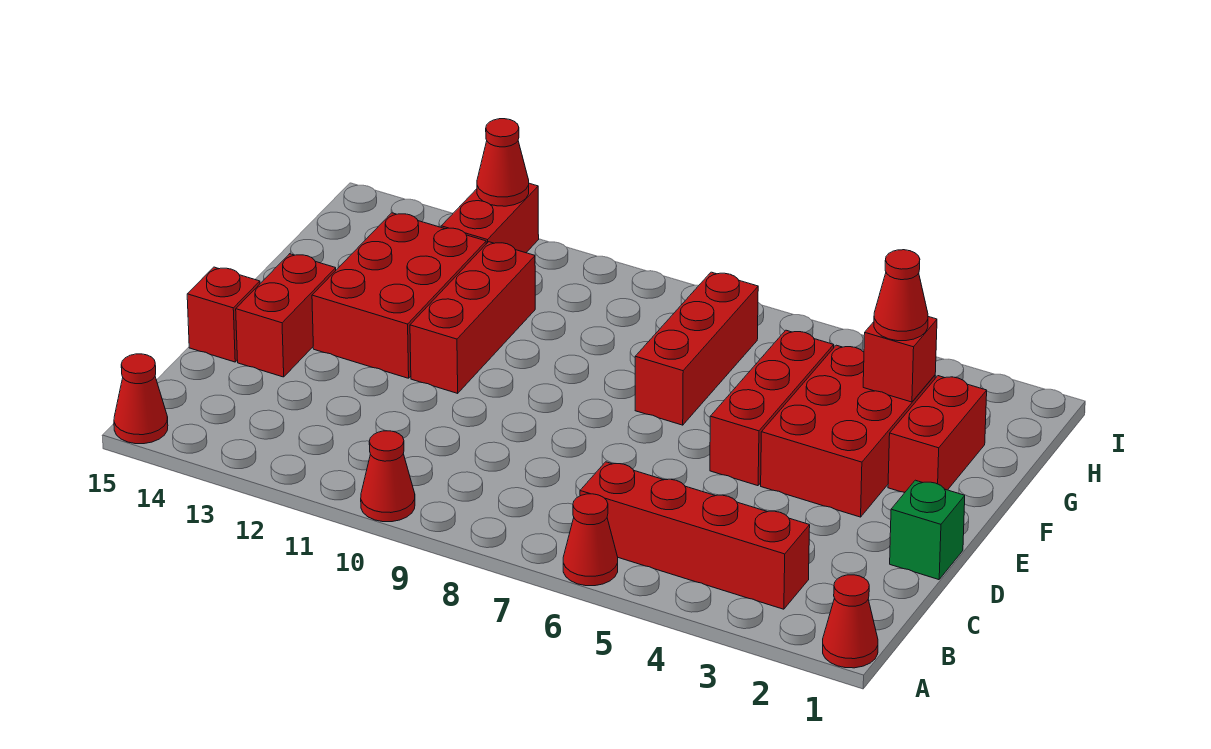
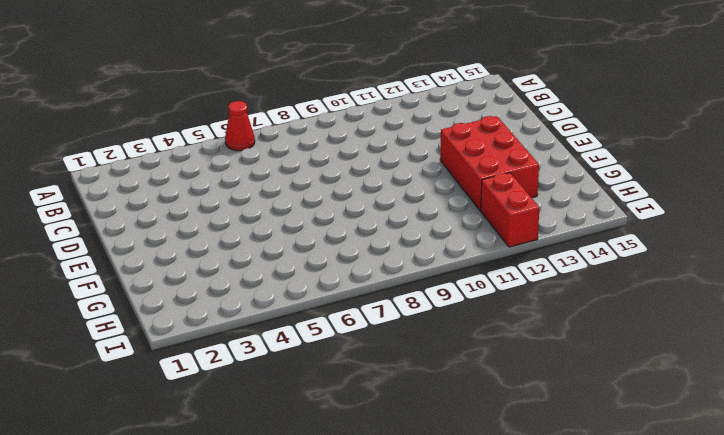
none -> red cone A1 level 1
none -> red cone A10 level 1
none -> red cone A15 level 1

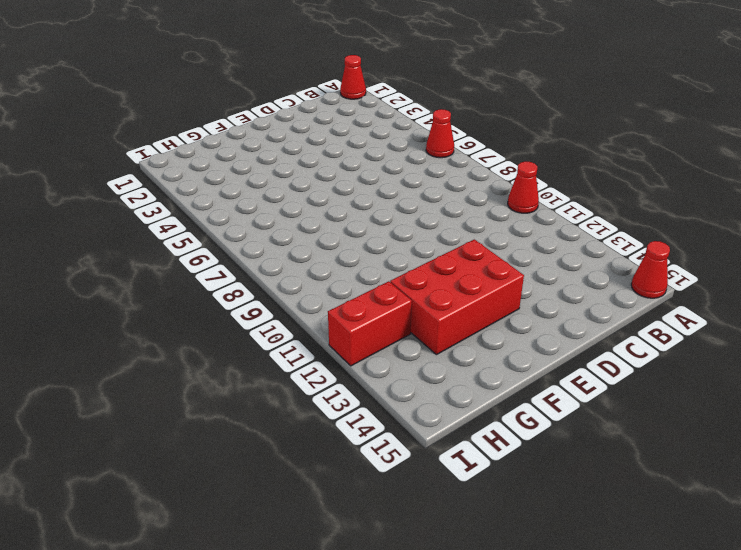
none -> red brick B3:B6 level 1
none -> green brick D1 level 1
none -> red brick D14:E14 level 1

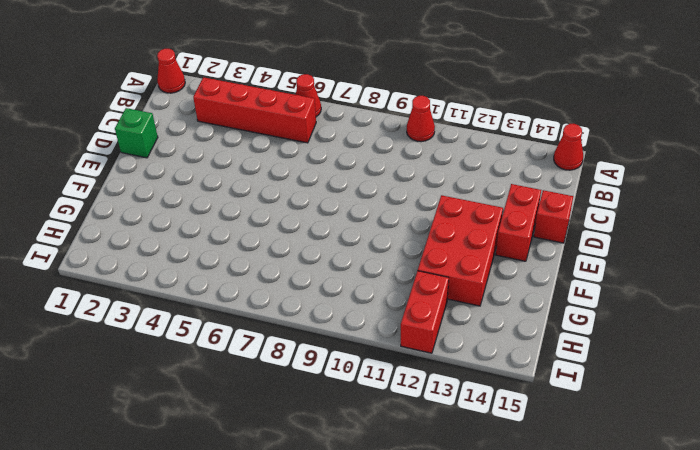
none -> red brick E3:G4 level 1
none -> red brick E5:G5 level 1
none -> red brick E11:G11 level 1

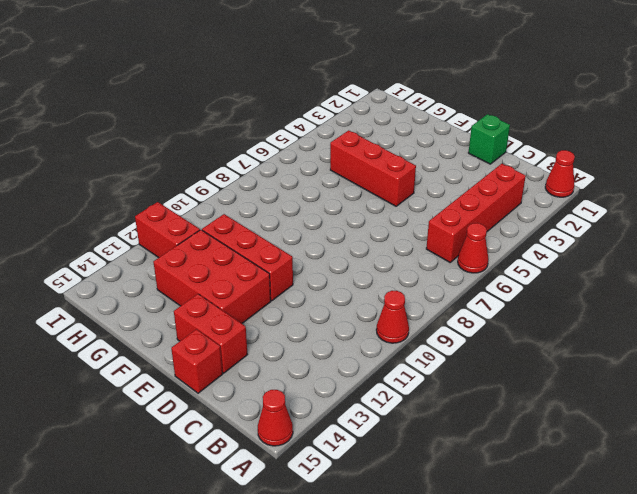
none -> red brick E3:G4 level 1
none -> red brick F2:G2 level 1
none -> red brick F7:H7 level 1

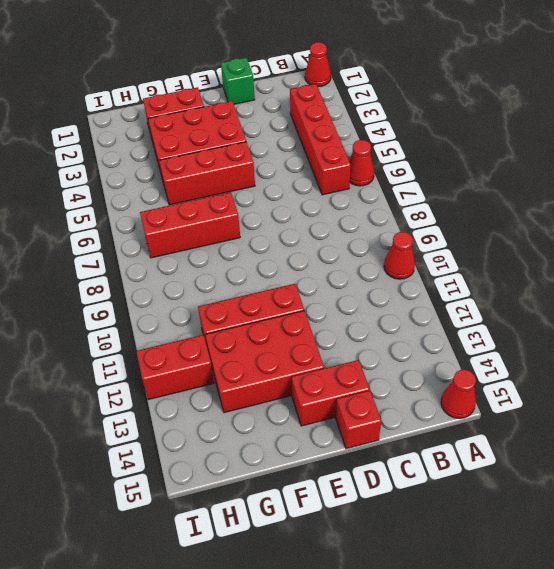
none -> red brick G3 level 2
none -> red cone I12 level 2
none -> red cone G3 level 3

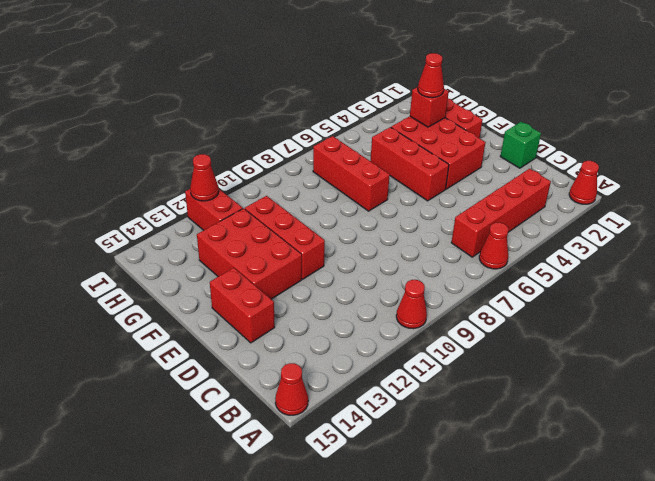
none -> red brick D15 level 1

